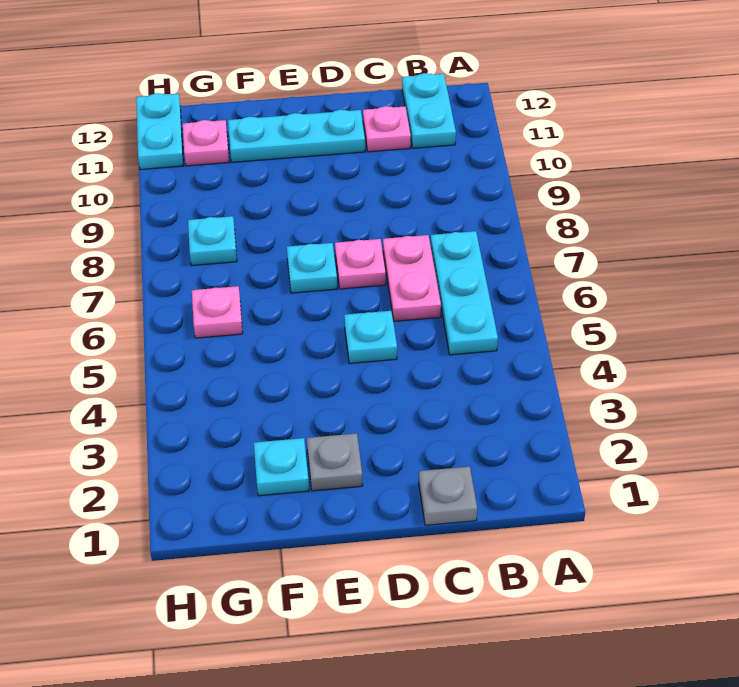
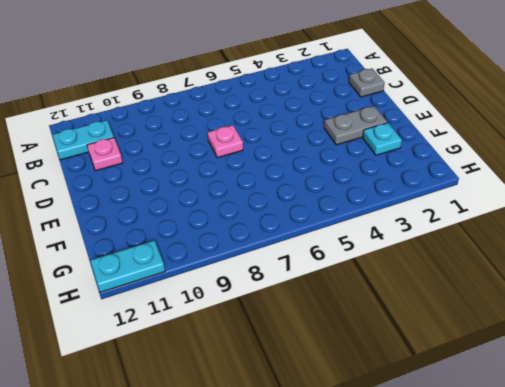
grey plate E2:E3 level 1 -> grey plate E2 level 1
none -> cyan plate B5:B7 level 1
none -> pink plate C6:C7 level 1
none -> cyan plate D5 level 1

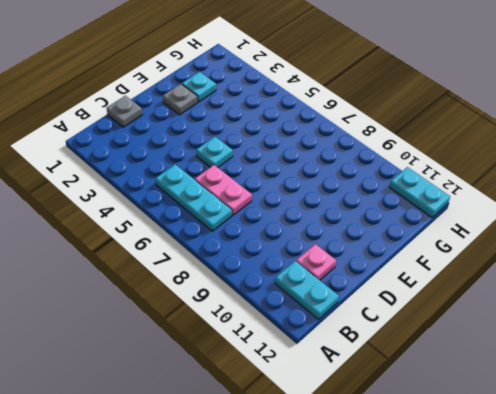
none -> pink plate D7 level 1
none -> cyan plate D11:F11 level 1
none -> cyan plate E7 level 1

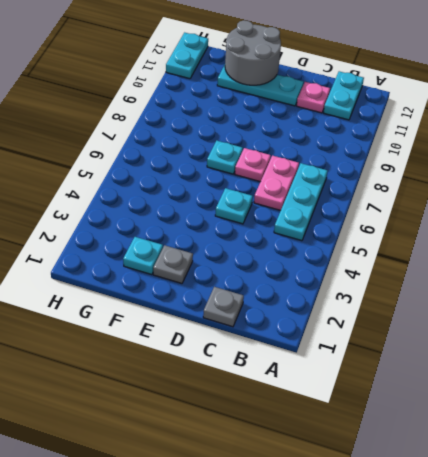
grey round brick E11:F12 level 2 -> none
none -> pink plate G6 level 1
none -> cyan plate G8 level 1
none -> pink plate G11 level 1

